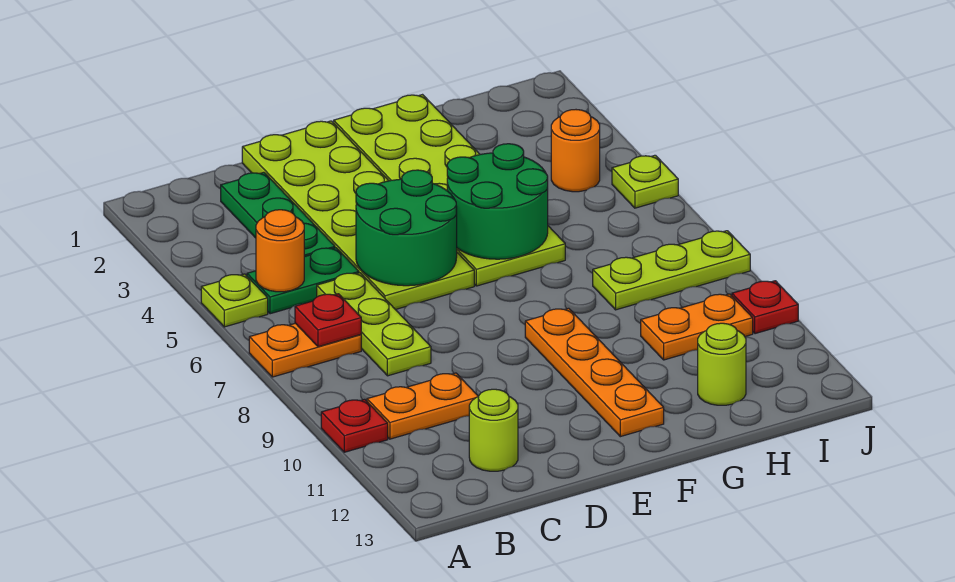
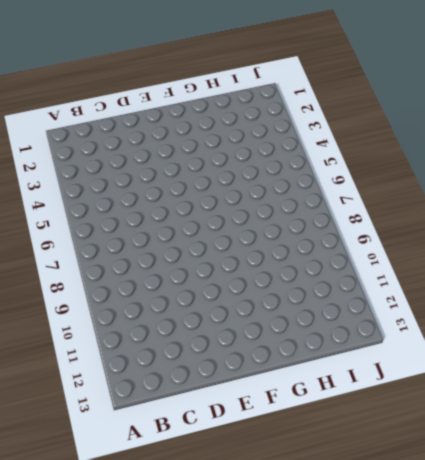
none -> lime plate A5 level 1
none -> orange plate A7:B7 level 1
none -> red plate A10 level 1

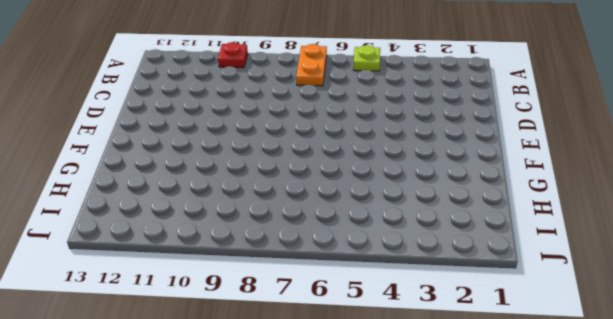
none -> green plate B5:C5 level 1
none -> orange plate B10:C10 level 1
none -> green plate C2:C4 level 1

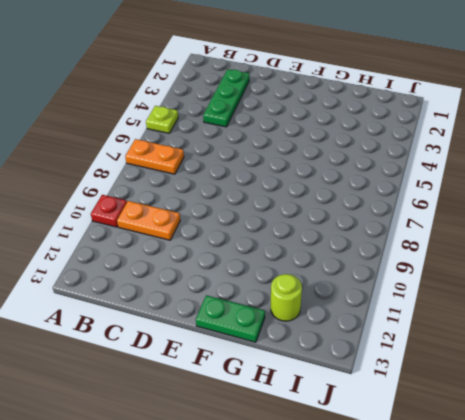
green plate F13:G13 level 1 -> green plate B5:C5 level 1
none -> lime plate C6:C8 level 1
none -> lime round brick C12 level 1
none -> lime plate D1:E6 level 1

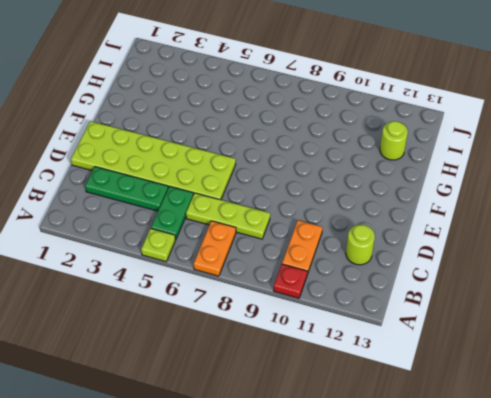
none -> lime plate F1:G6 level 1
none -> orange plate F9:F12 level 1
none -> lime plate H8:J8 level 1

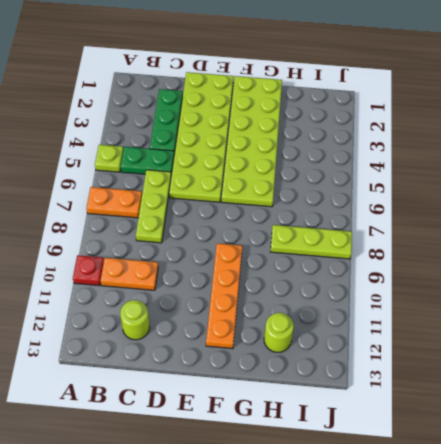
none -> orange plate H10:I10 level 1
none -> orange round brick I4 level 1
none -> lime plate J5 level 1

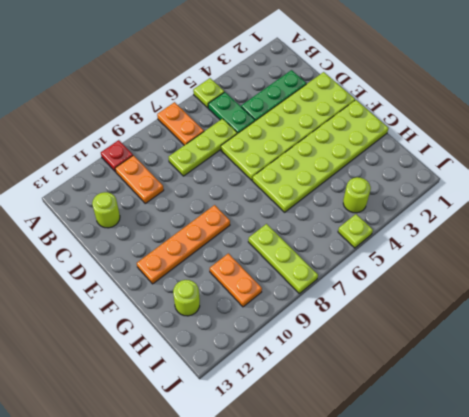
lime round brick I4 level 1 -> orange round brick I4 level 1
none -> red plate J10 level 1
none -> orange round brick B5 level 2
none -> red plate B7 level 2

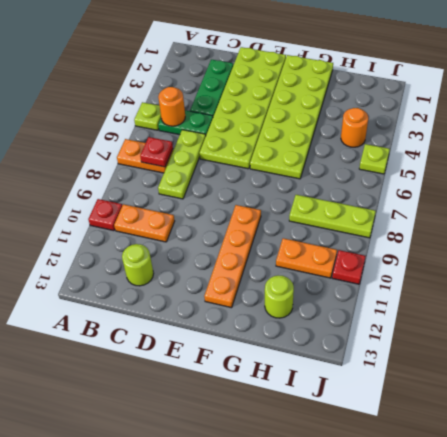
none -> green round brick D5:E6 level 2
none -> green round brick F5:G6 level 2

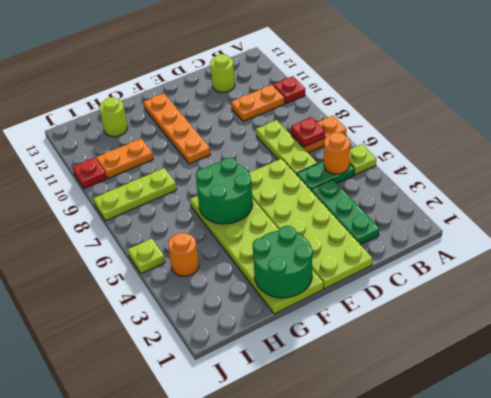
green round brick F1:G2 level 2 -> green round brick D5:E6 level 2

